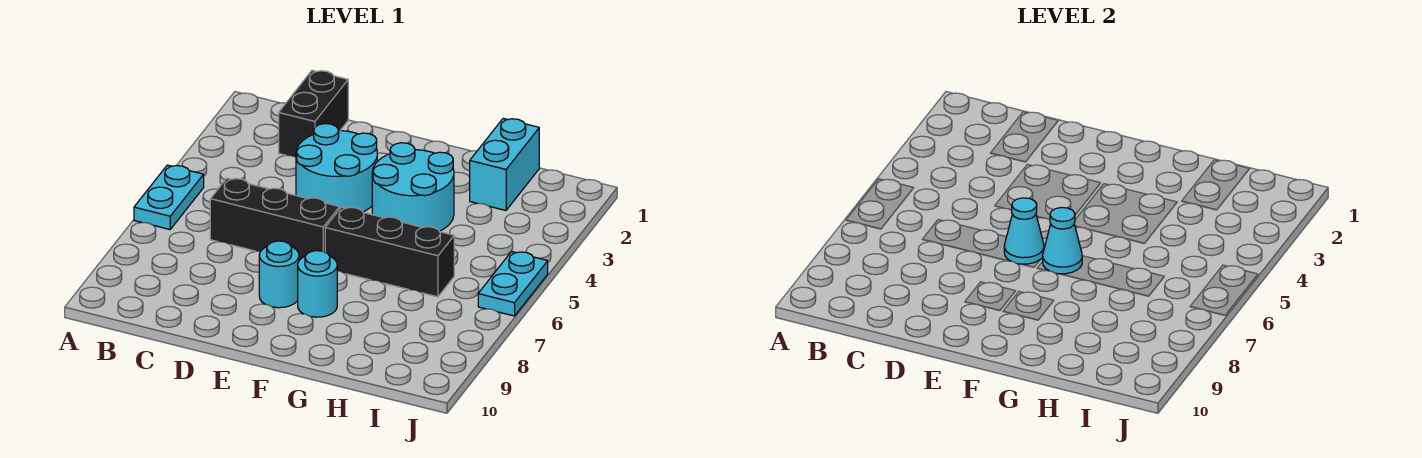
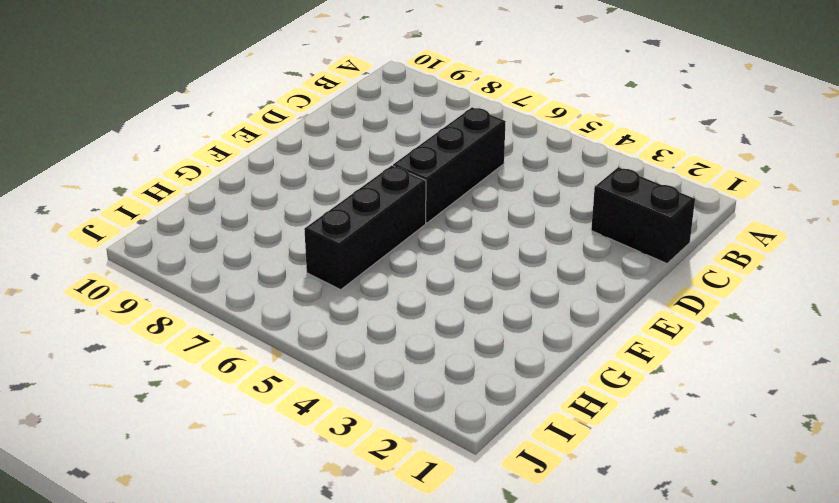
none -> cyan plate A5:A6 level 1
none -> cyan round brick D3:E4 level 1
none -> cyan round brick E8 level 1

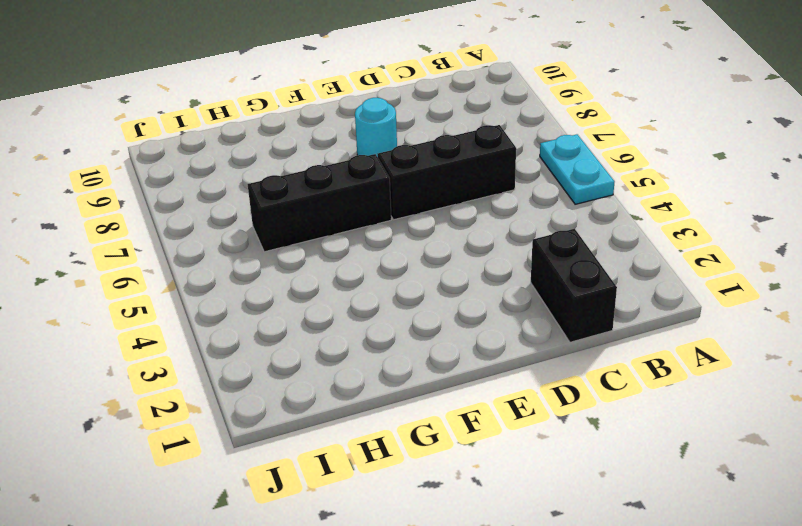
none -> cyan round brick D3:E4 level 1
none -> cyan round brick F3:G4 level 1
none -> cyan round brick F8 level 1

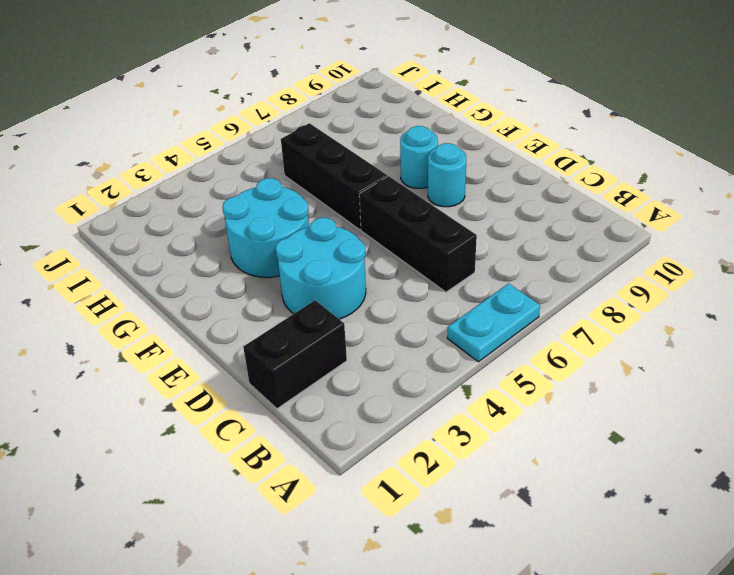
none -> cyan brick H1:H2 level 1
none -> cyan plate J5:J6 level 1
none -> cyan cone E6 level 2

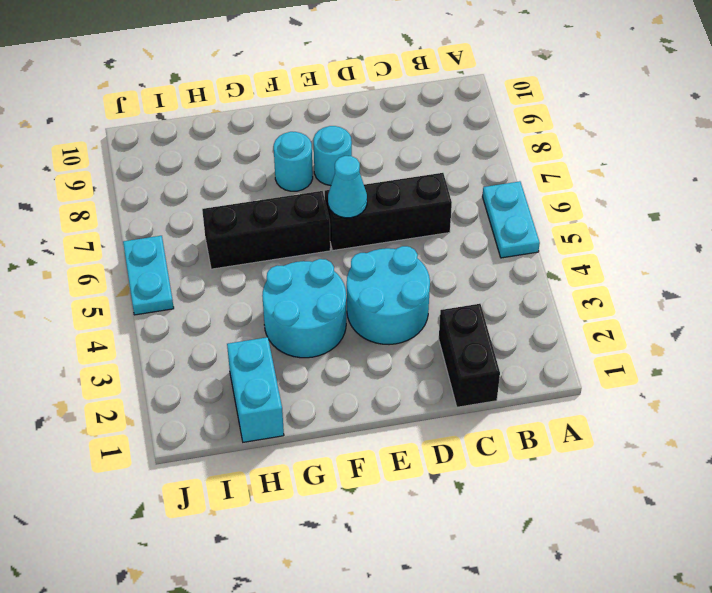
none -> cyan cone F6 level 2

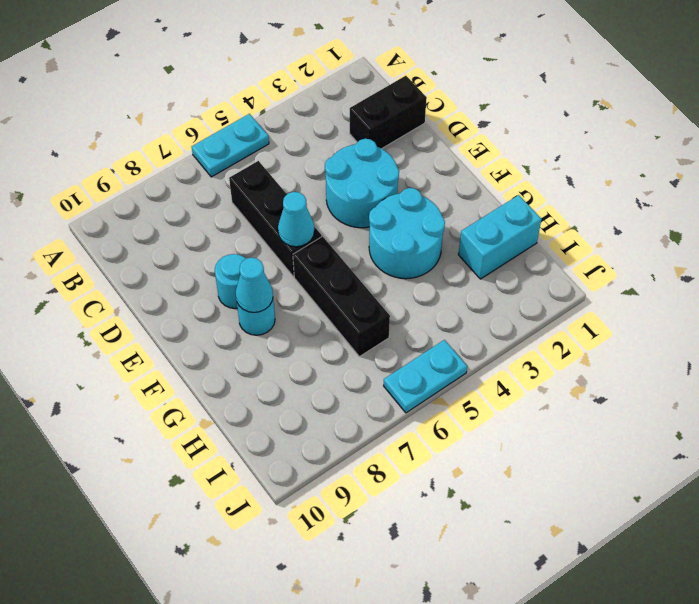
cyan cone F8 level 2 -> cyan cone F6 level 2

